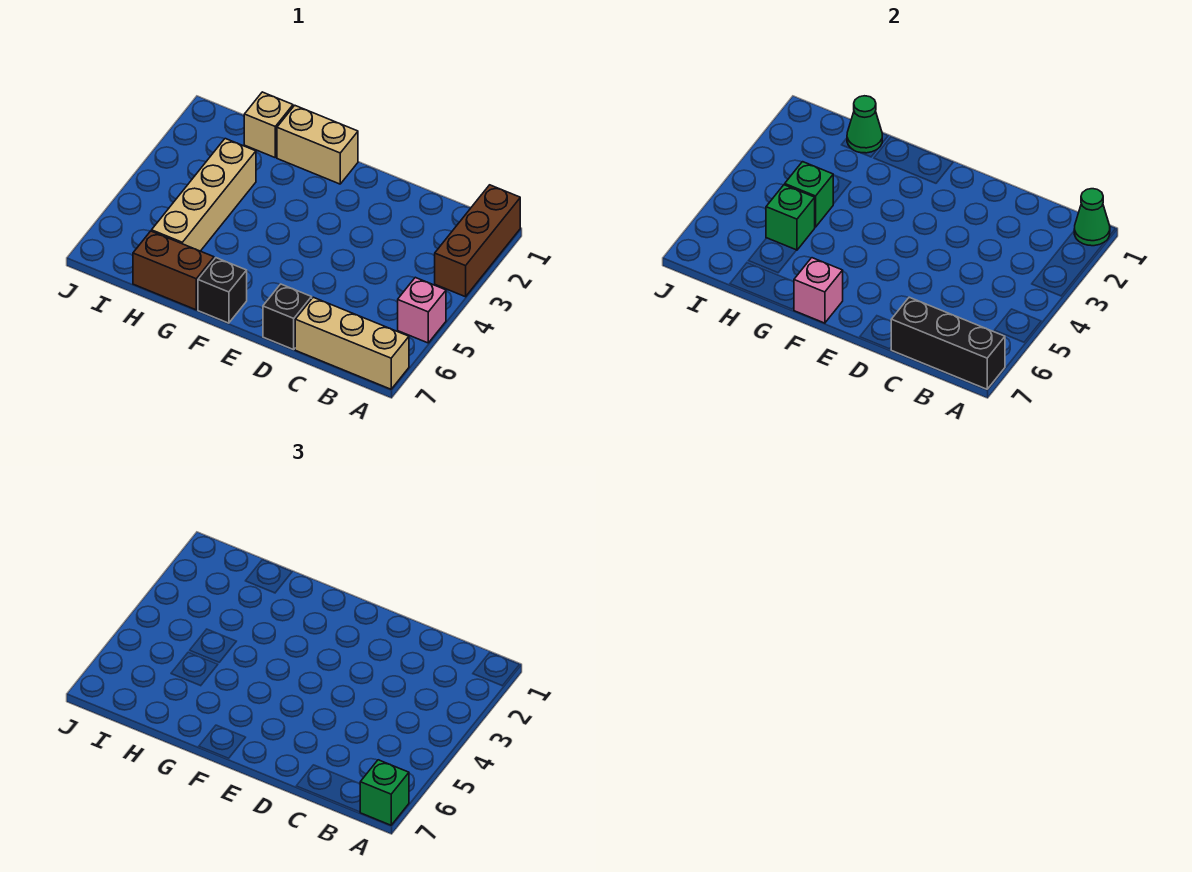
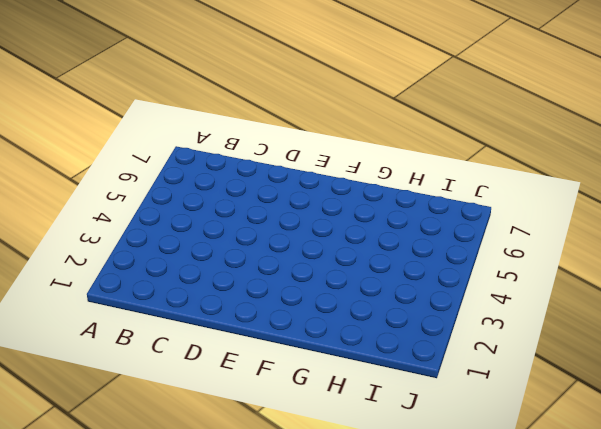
none -> brown brick A1:A3 level 1
none -> pink brick A5 level 1
none -> tan brick A7:C7 level 1

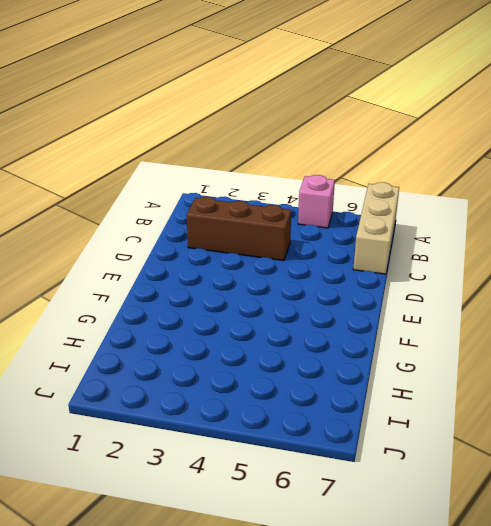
brown brick C2:C4 level 1 -> brown brick A1:A3 level 1
none -> black brick D7 level 1
none -> tan brick F1:G1 level 1
none -> black brick F7 level 1

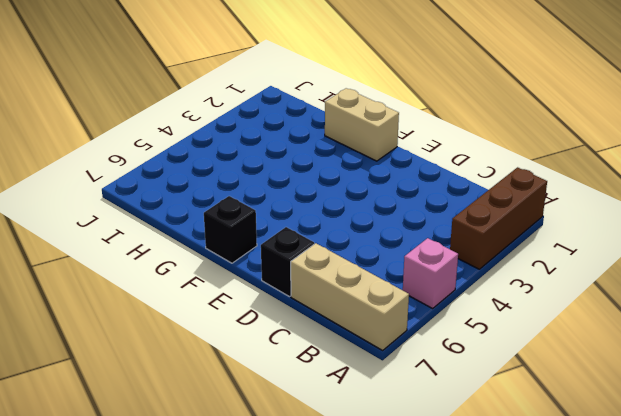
none -> brown brick G7:H7 level 1
none -> tan brick H1 level 1
none -> tan brick H3:H6 level 1

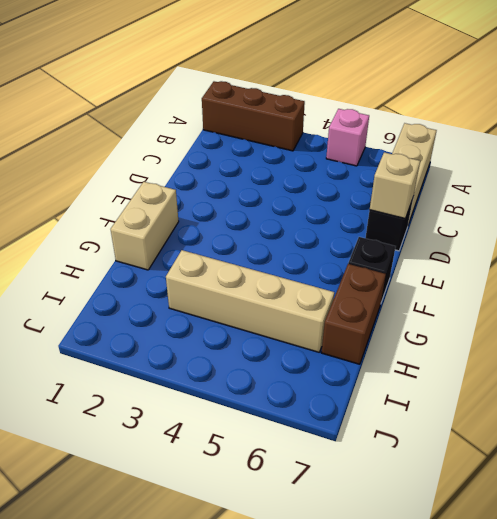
tan brick D7 level 2 -> tan brick H1 level 1
none -> green cone A1 level 2
none -> black brick A7:C7 level 2
none -> pink brick F7 level 2

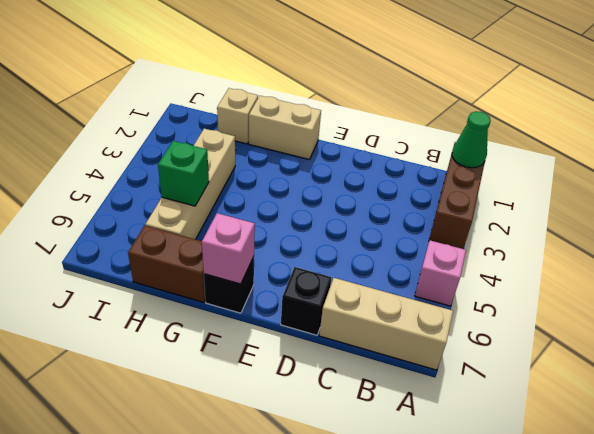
none -> black brick A7:C7 level 2
none -> green cone H1 level 2
none -> green brick H4 level 2

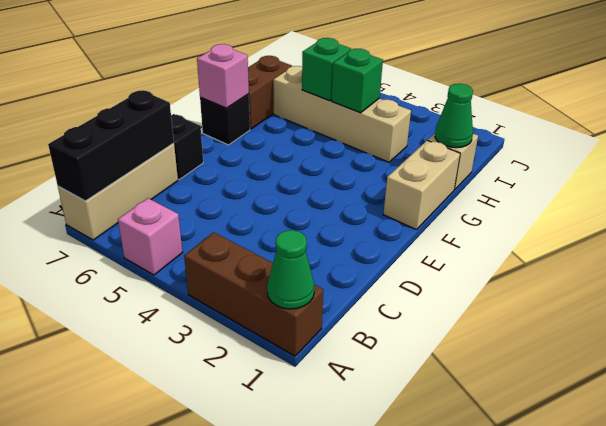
none -> green brick A7 level 3

